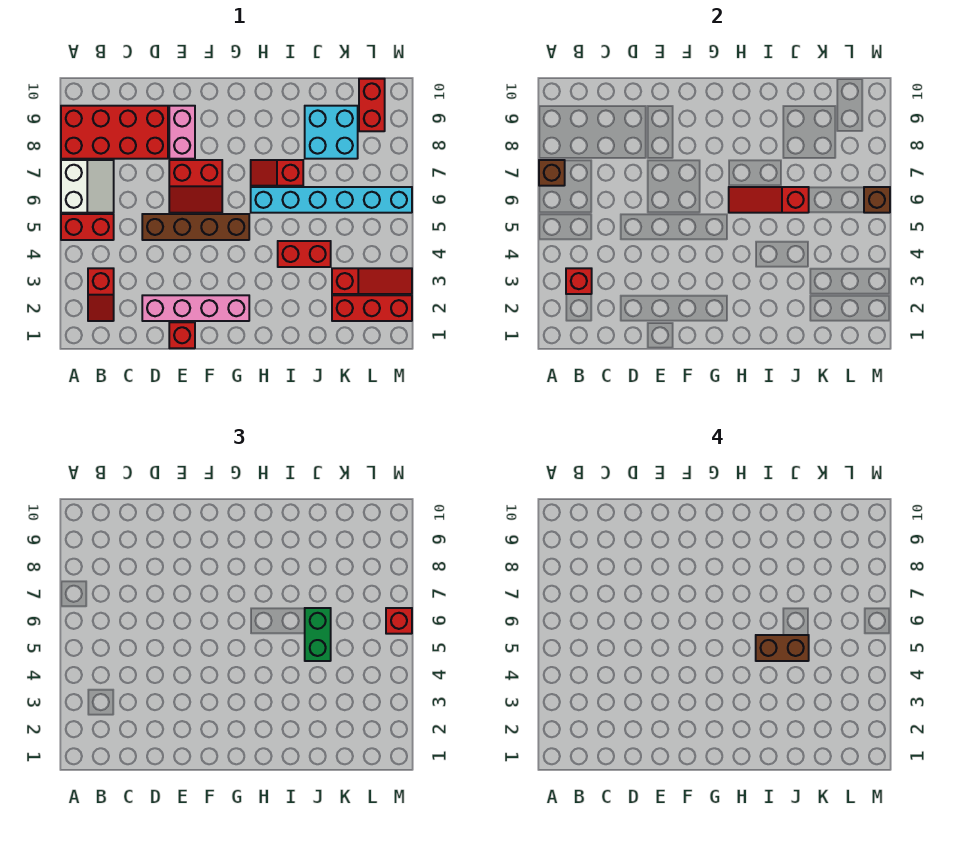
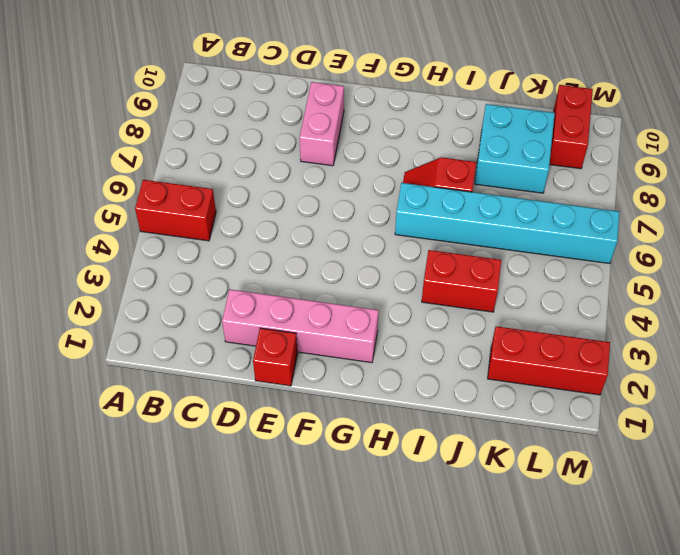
none -> white slope A6:B7 level 1 top A
none -> red brick A8:D9 level 1
none -> red slope B2:B3 level 1 top 3

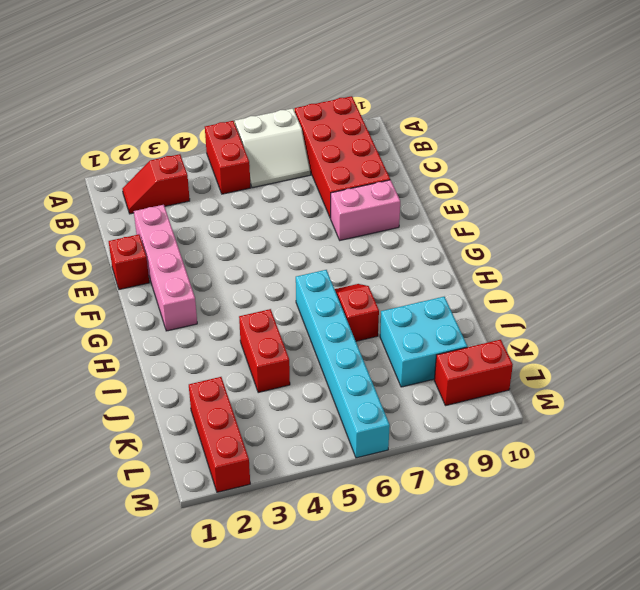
none -> brown brick D5:G5 level 1
none -> red slope E6:F7 level 1 top 7
none -> red slope K3:M3 level 1 top K

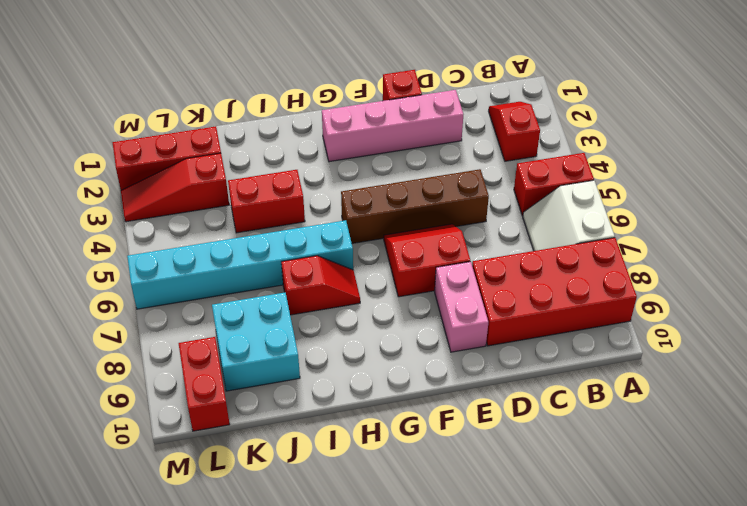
none -> brown brick A7 level 2
none -> red brick B3 level 2
none -> red slope H6:J6 level 2 top J

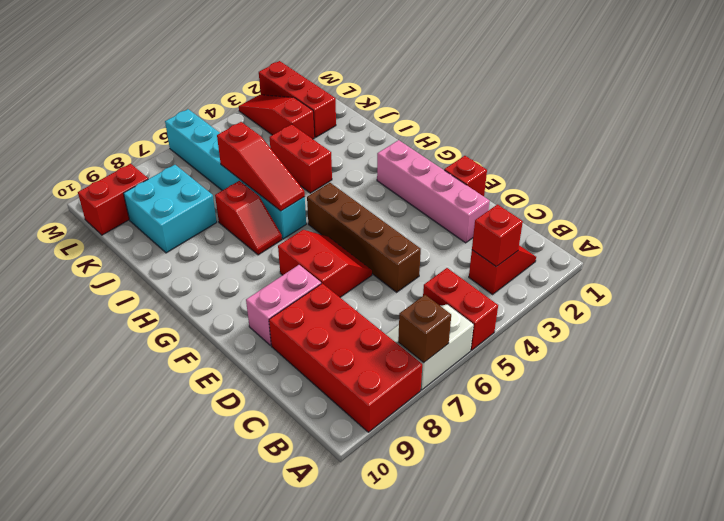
none -> brown brick M6 level 2
none -> green brick J5:J6 level 3
none -> red brick M6 level 3

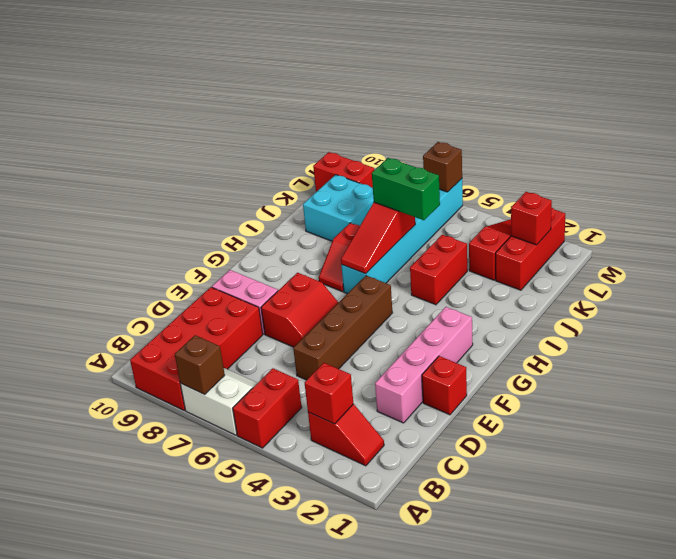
red brick L2 level 2 -> red brick M6 level 3
none -> brown brick I5:J5 level 4

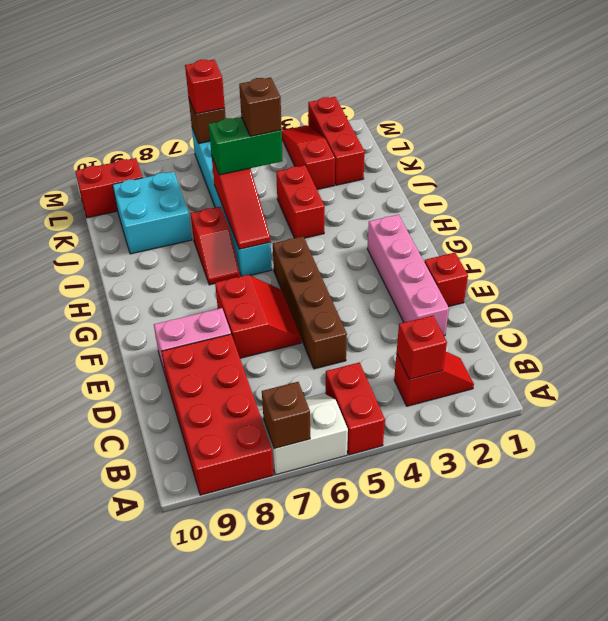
brown brick J5 level 4 -> brown brick I5:J5 level 4

